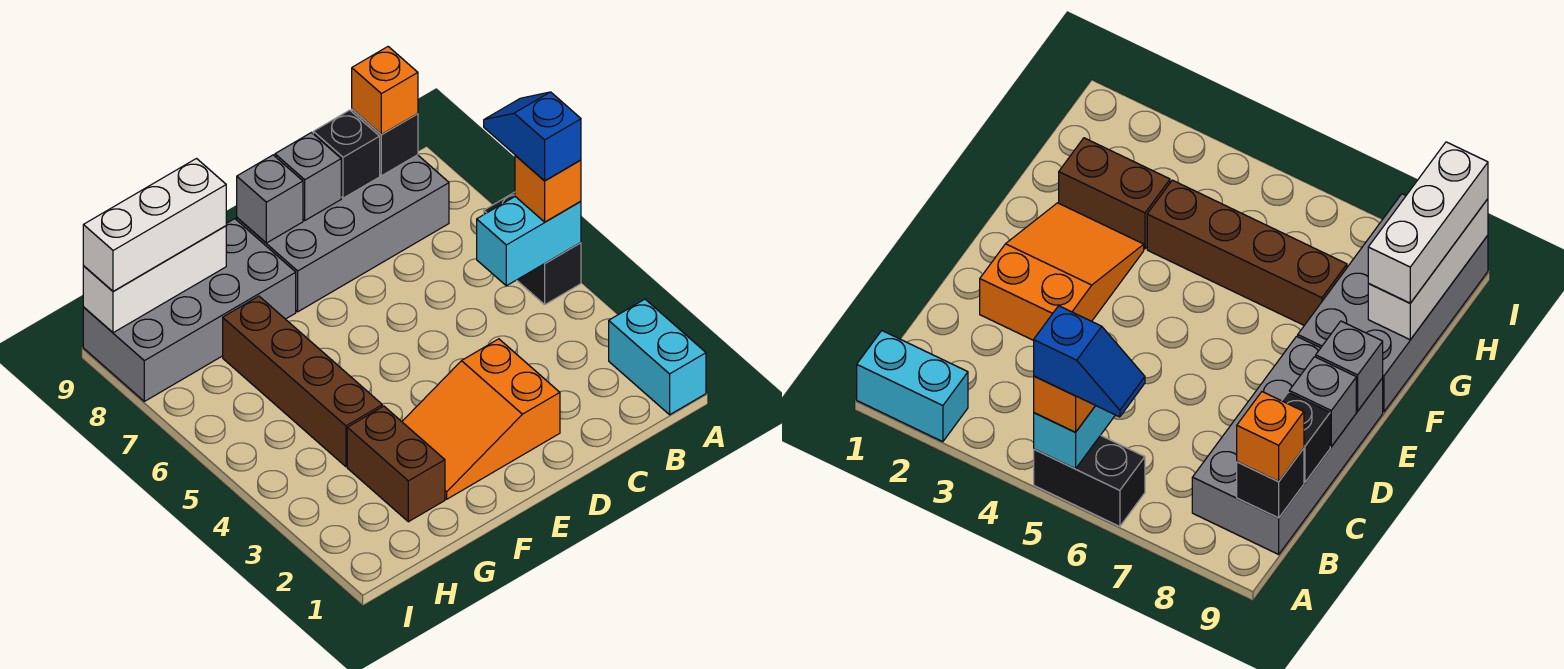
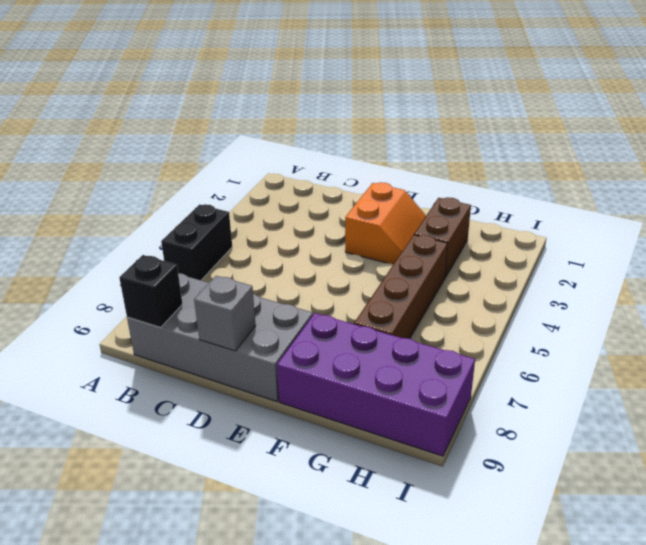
orange slope E2:F3 level 1 top E -> orange slope D2:F3 level 1 top D
purple brick F8:I9 level 1 -> grey brick F8:I9 level 1
none -> cyan brick A1:A2 level 1
none -> cyan brick A5:B5 level 2
none -> black brick C9 level 2

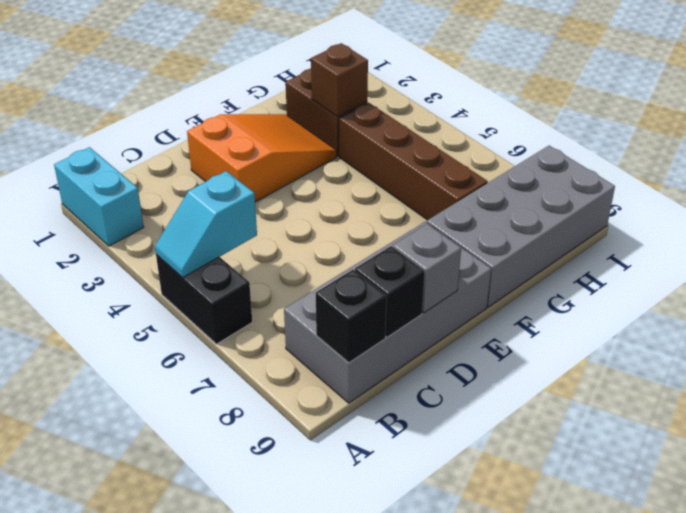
cyan slope A5:B5 level 2 top B -> cyan brick A5:B5 level 2
brown brick G3 level 2 -> none
none -> grey brick E9 level 2
none -> white brick G9:I9 level 2
none -> orange brick A5 level 3

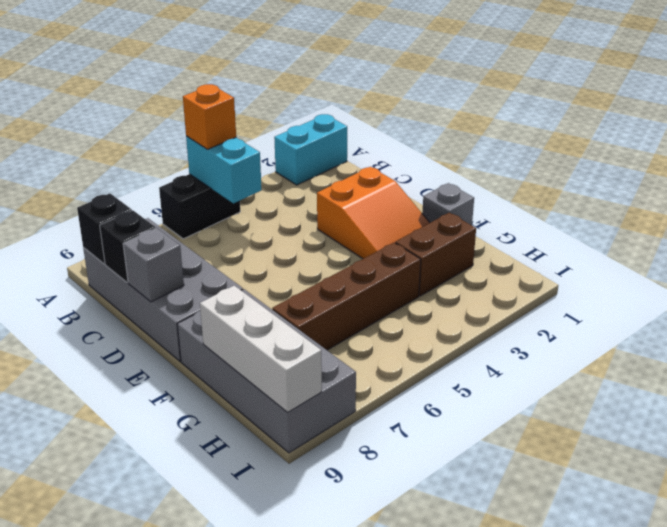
grey brick F1 level 1 -> grey brick E9 level 2
none -> orange brick B9 level 3
none -> white brick G9:I9 level 3
none -> blue slope A5:A6 level 4 top 5

